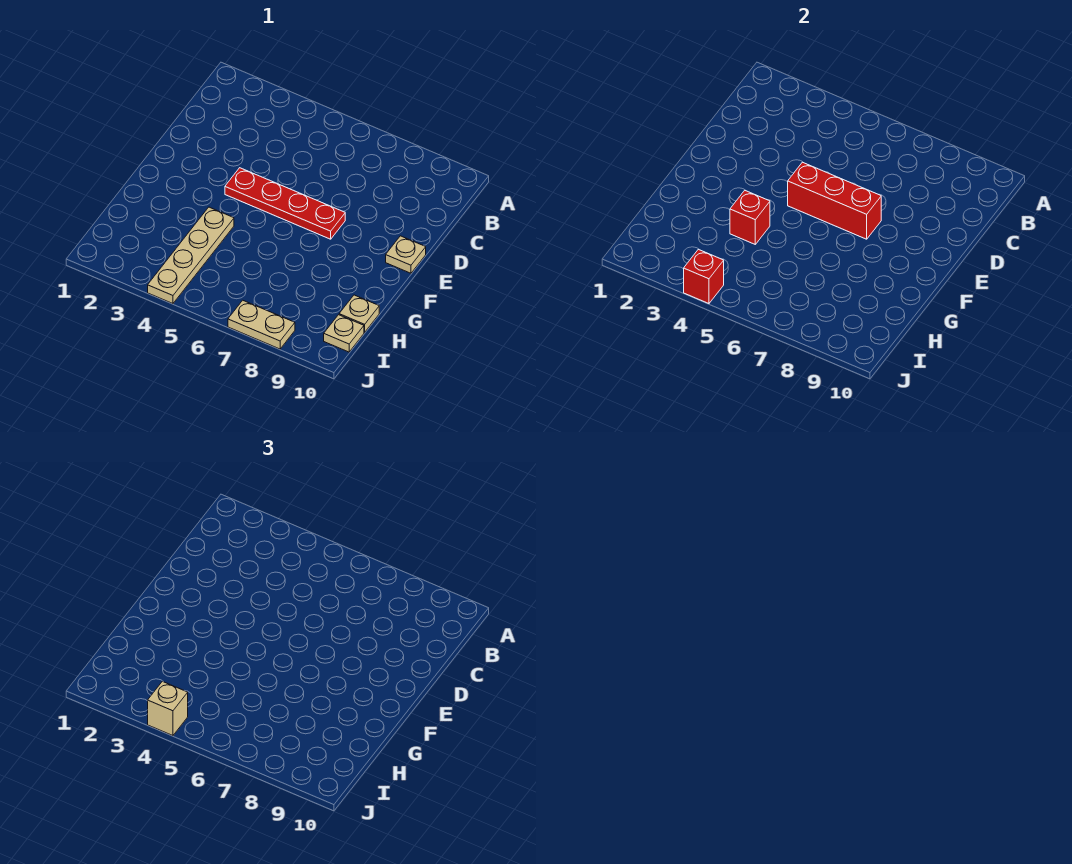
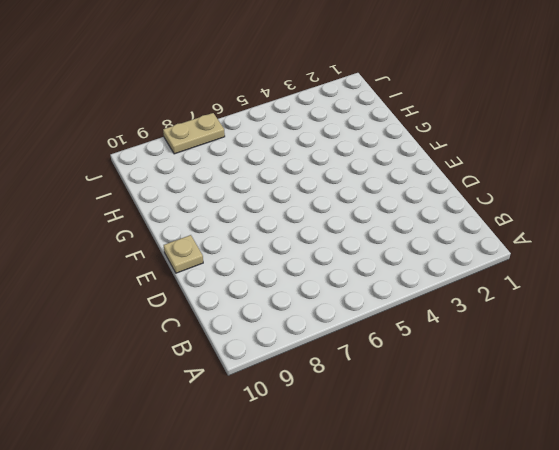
none -> red plate E4:E7 level 1
none -> tan plate G4:J4 level 1

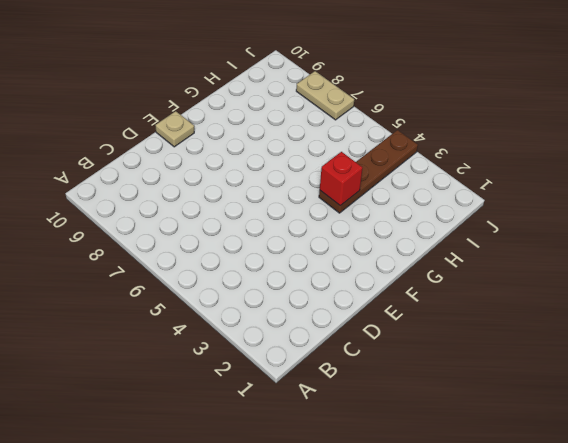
brown plate G4:J4 level 1 -> tan plate G4:J4 level 1
none -> red plate E4:E7 level 1
none -> tan plate H10 level 1

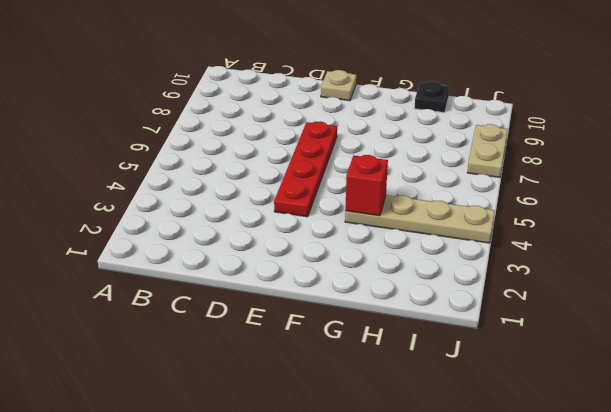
black plate H10 level 1 -> tan plate H10 level 1
none -> tan plate I10 level 1
none -> red brick E5:E7 level 2

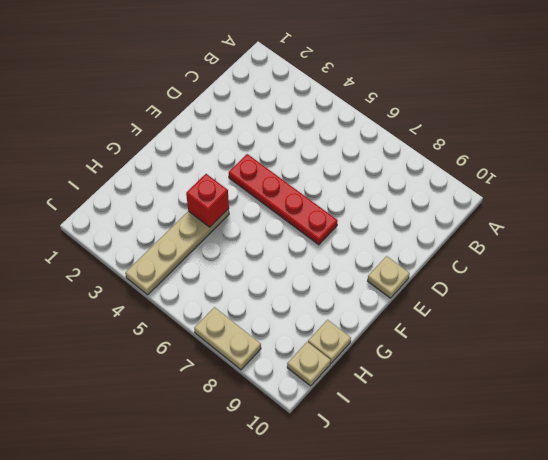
none -> red brick E5:E7 level 2
none -> red brick J4 level 2

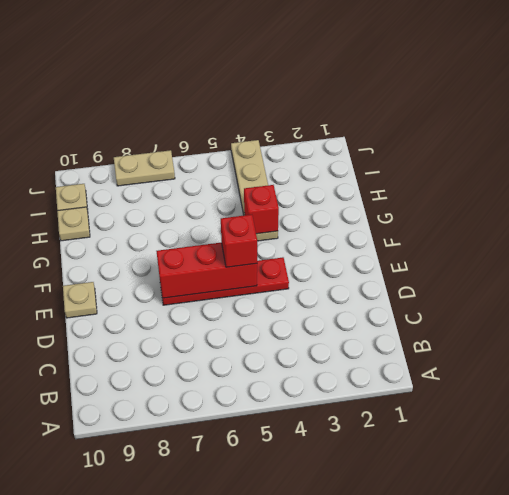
red brick E5 level 3 -> red brick J4 level 2
none -> tan brick J4 level 3

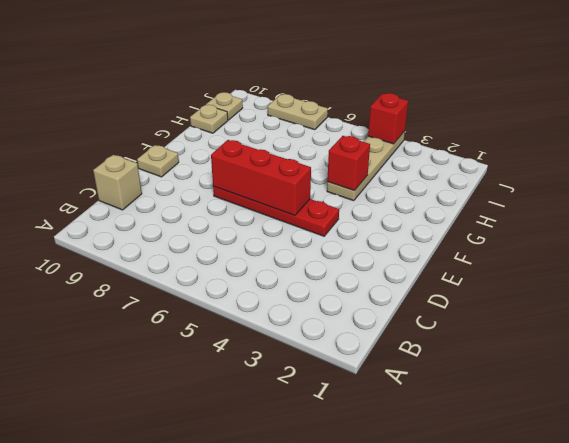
tan brick C10 level 1 -> tan brick J4 level 3

